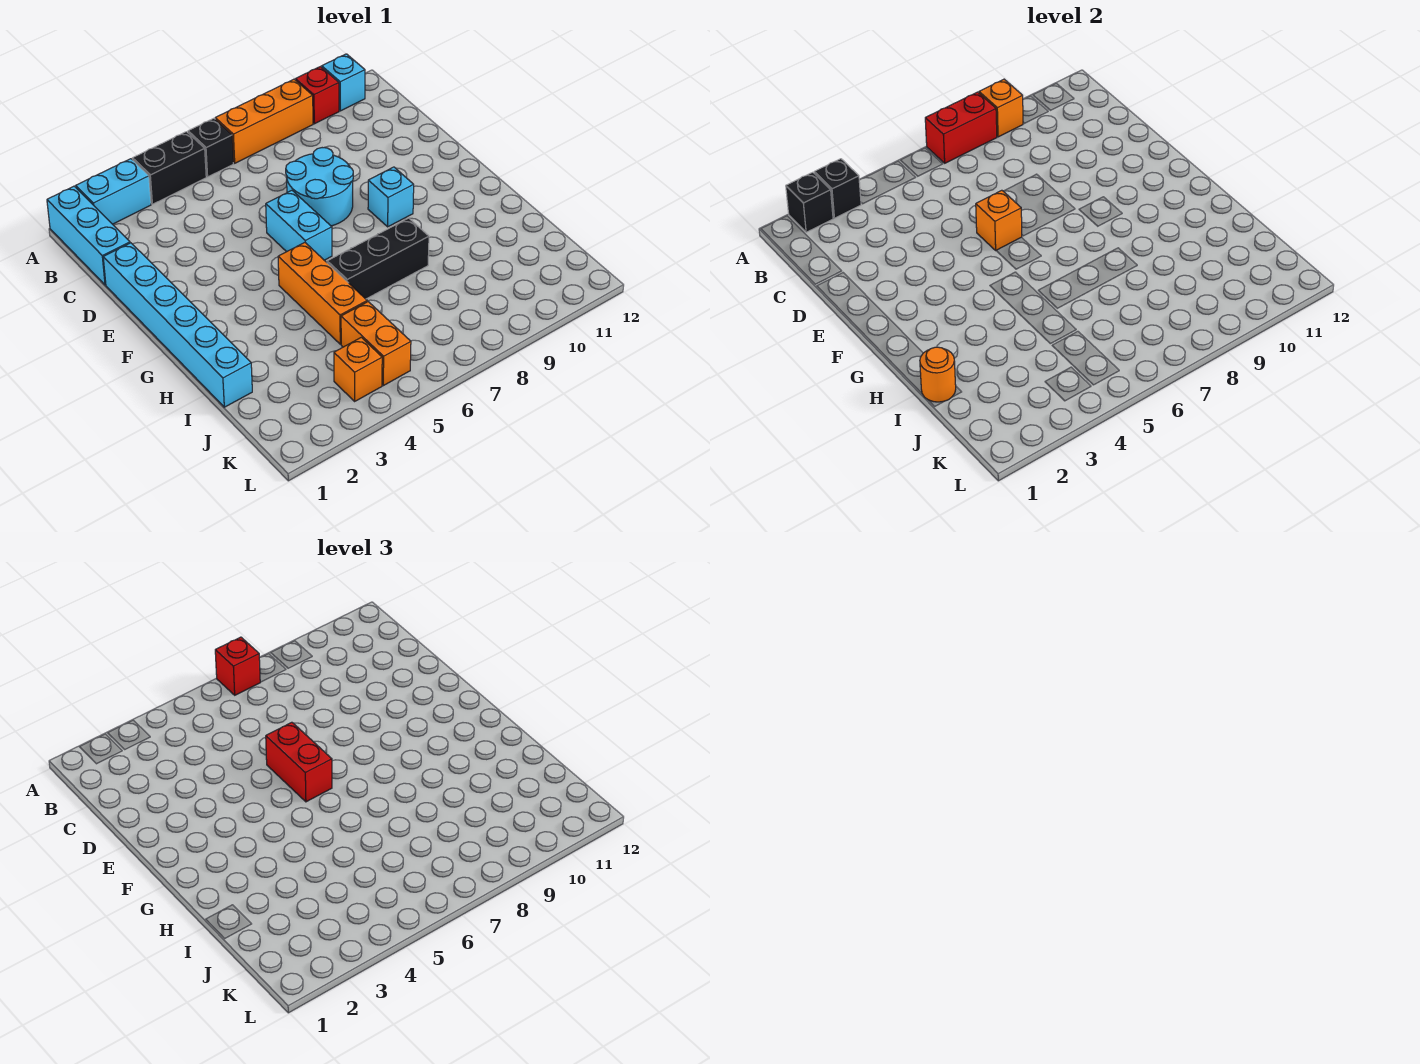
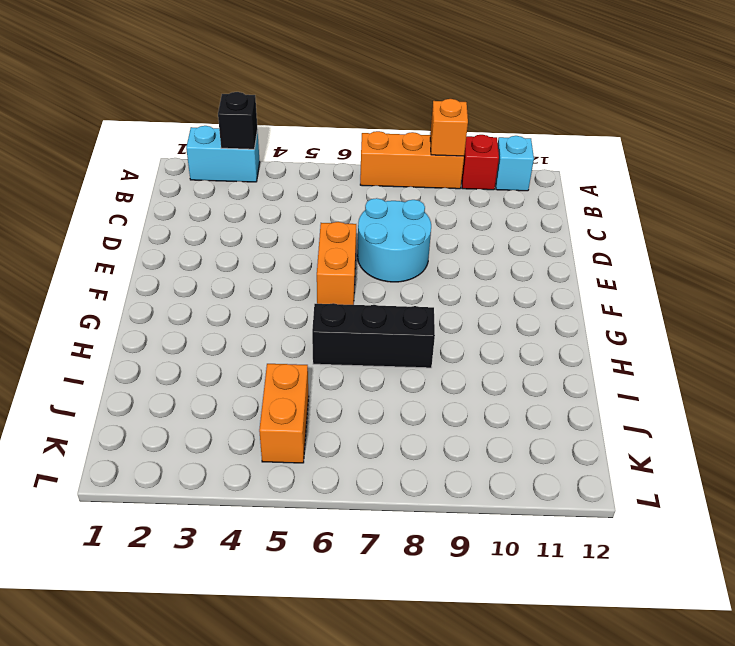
orange brick E6:F6 level 1 -> cyan brick E6:F6 level 1
none -> cyan brick A1:C1 level 1
none -> black brick A4:A5 level 1
none -> black brick A6 level 1

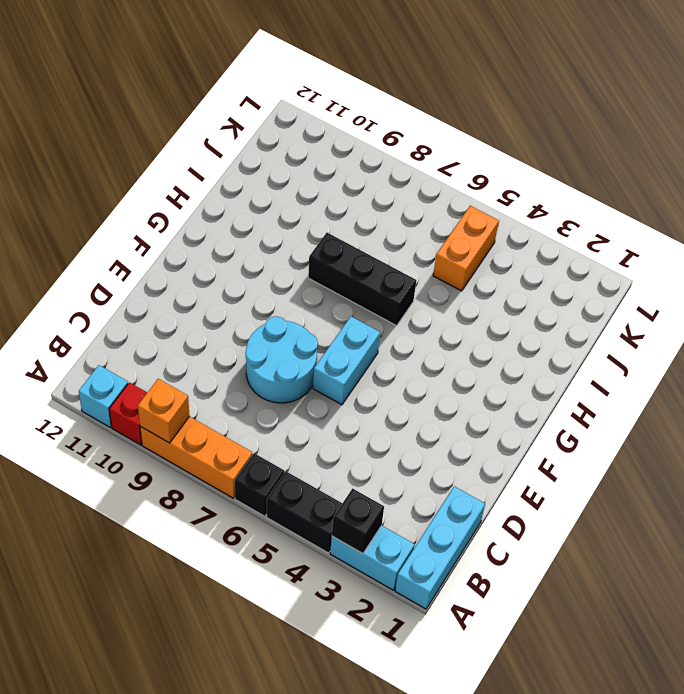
none -> cyan brick D1:I1 level 1
none -> cyan brick F9 level 1
none -> orange brick G5:I5 level 1

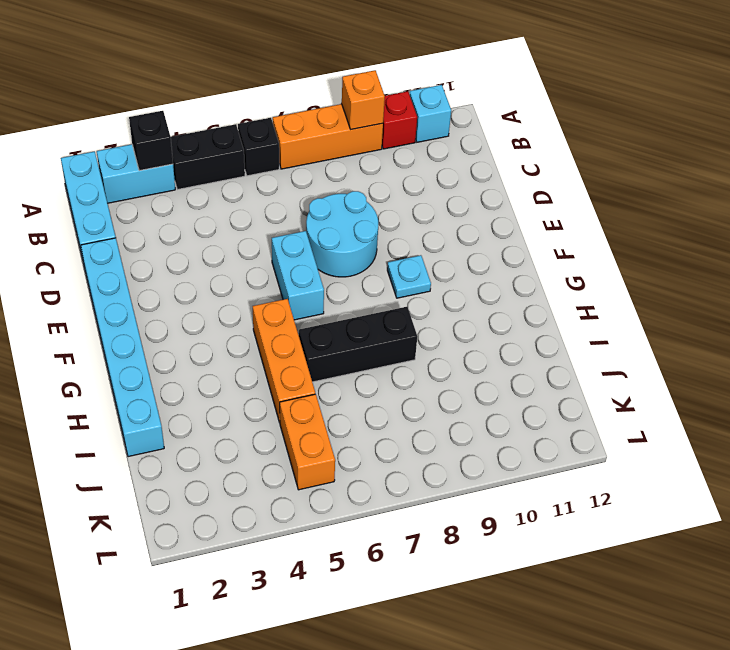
cyan plate F9 level 1 -> cyan brick F9 level 1
none -> orange brick K4 level 1
none -> black brick A2 level 2
none -> red brick A7:A8 level 2

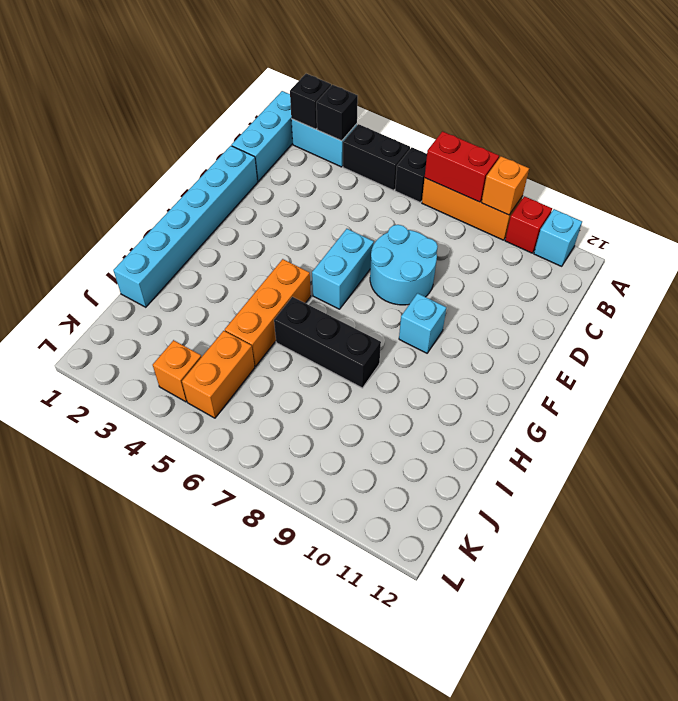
none -> orange brick E6 level 2
none -> orange round brick I1 level 2
none -> red brick A7 level 3

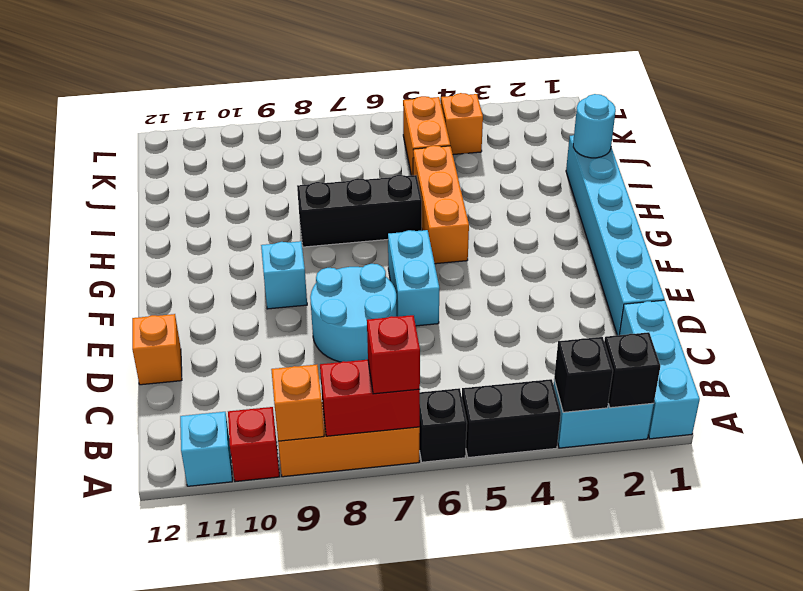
orange brick D12 level 1 -> orange brick E6 level 2
cyan round brick I1 level 2 -> orange round brick I1 level 2
none -> red brick E6:F6 level 3

